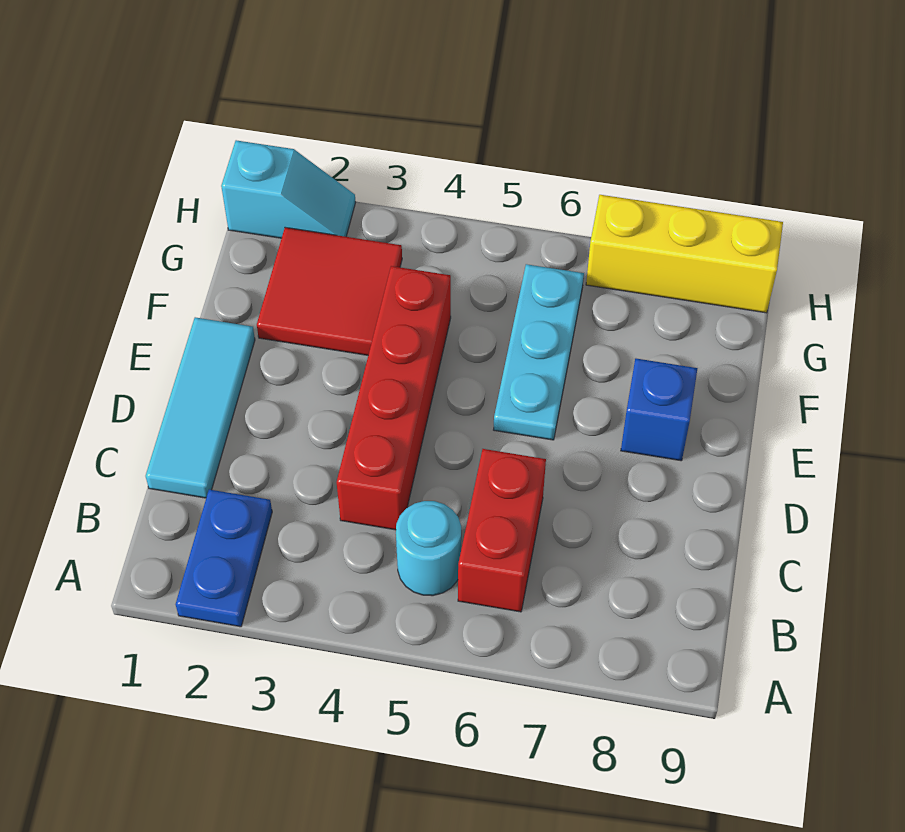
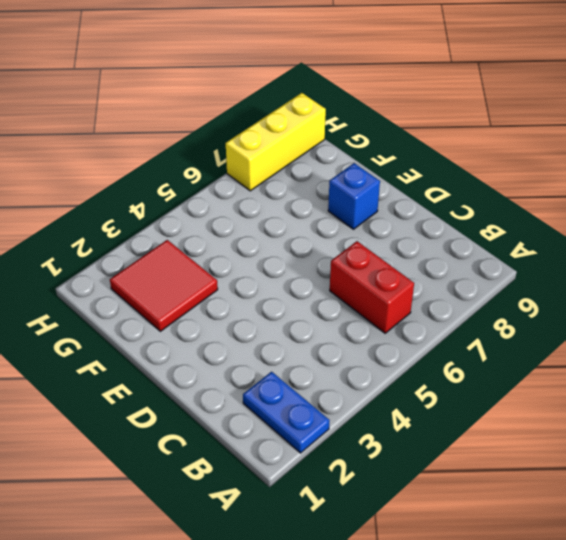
none -> cyan round brick B5 level 1
none -> cyan tile C1:E1 level 1

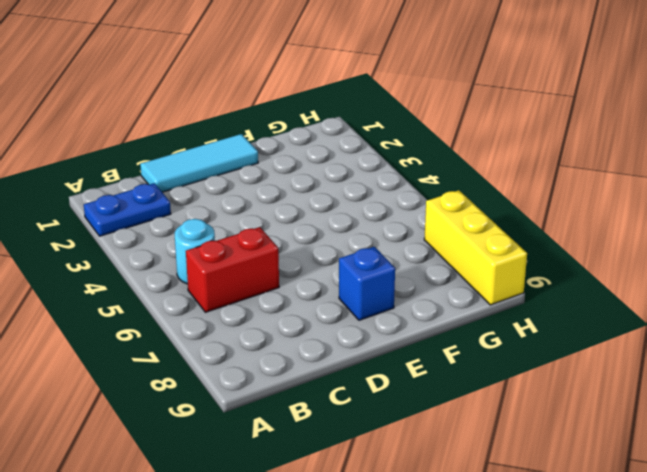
none -> red brick C4:F4 level 1
none -> cyan plate E6:G6 level 1

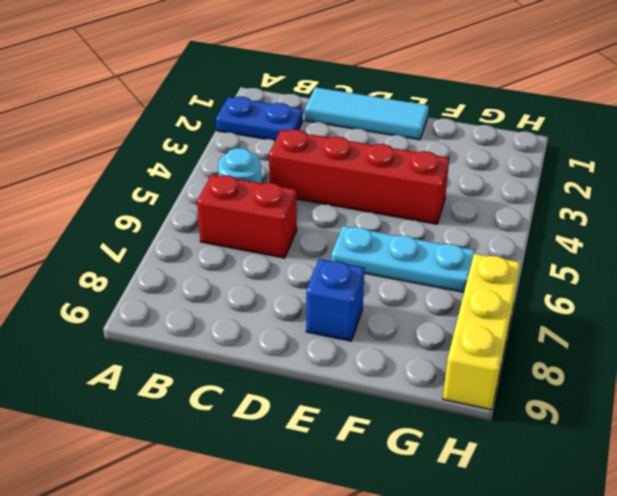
none -> red tile F2:G3 level 1
none -> cyan slope H1:H2 level 1 top 1

